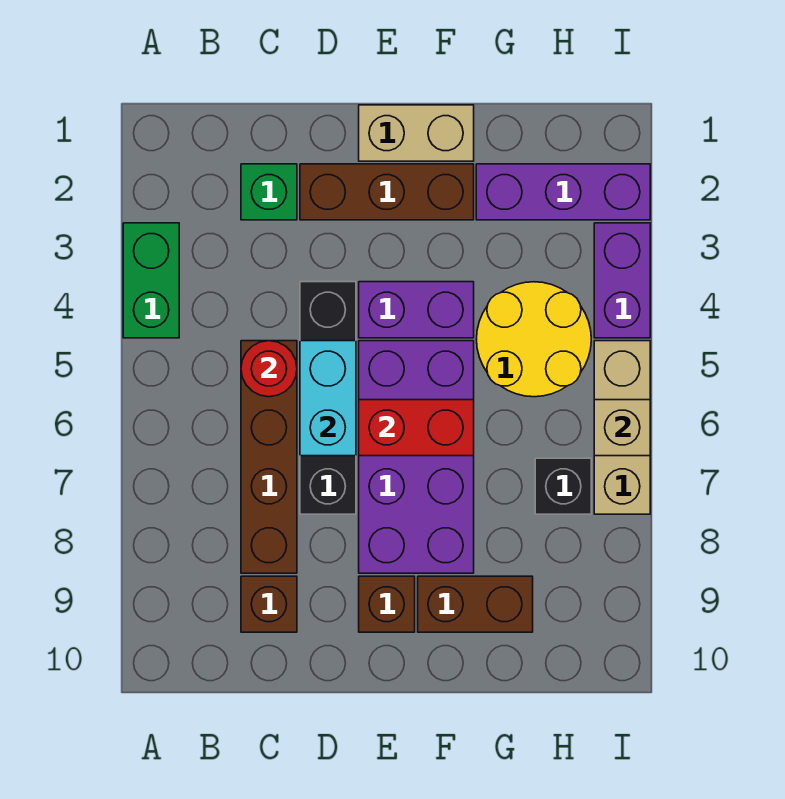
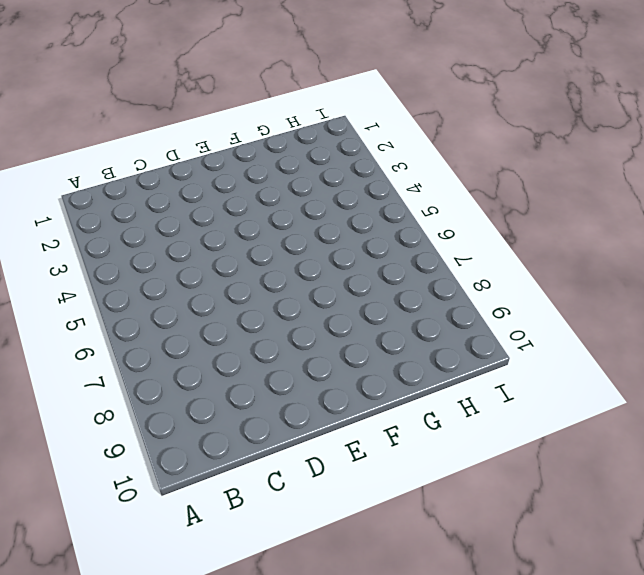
none -> green brick A3:A4 level 1
none -> green brick C2 level 1
none -> brown brick C5:C8 level 1

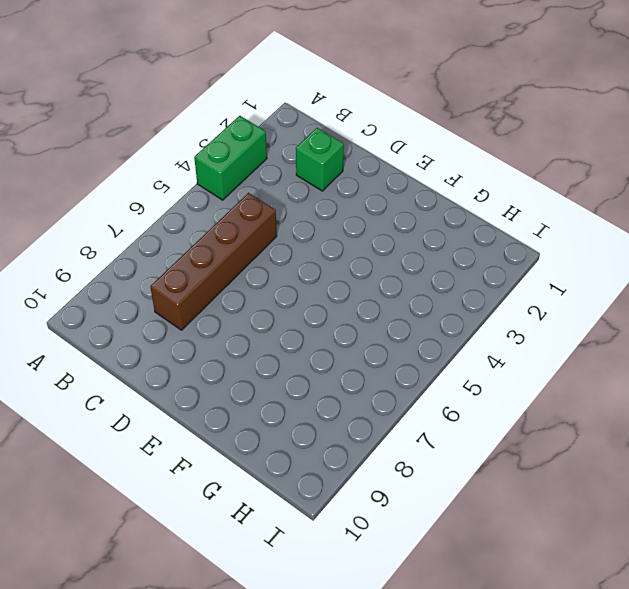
none -> brown brick C9 level 1
none -> brown brick D2:F2 level 1
none -> black brick D4:D7 level 1

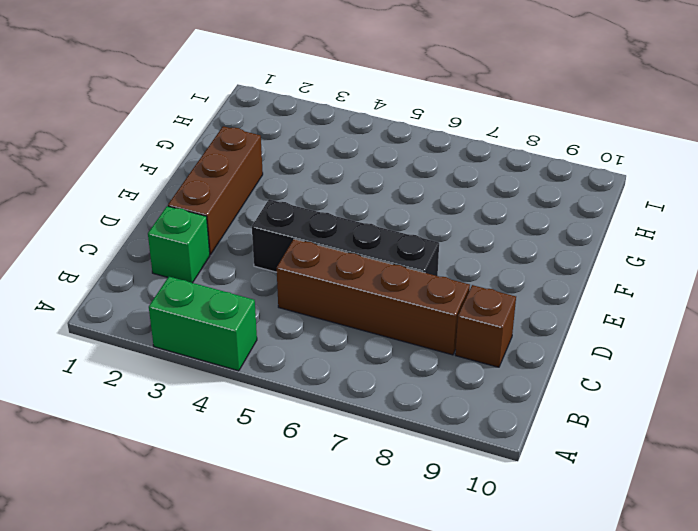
none -> tan brick E1:F1 level 1
none -> purple brick E4:F4 level 1
none -> purple brick E5:F8 level 1

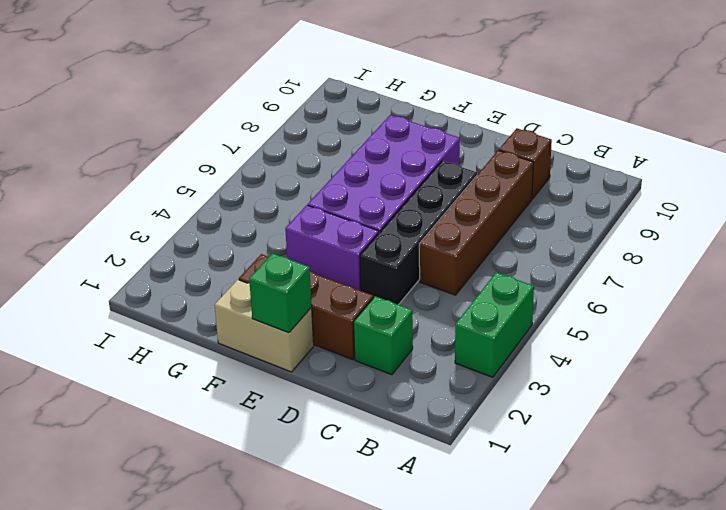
green brick E1 level 2 -> none
none -> brown brick E9 level 1
none -> brown brick F9:G9 level 1
none -> purple brick G2:I2 level 1

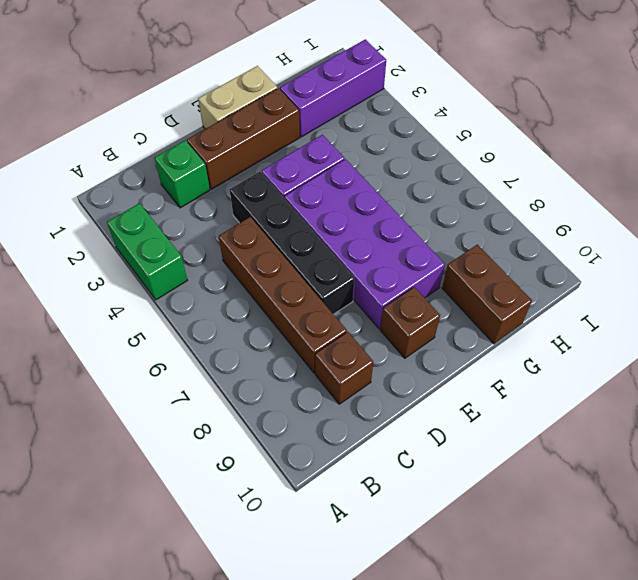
brown brick G9:G10 level 1 -> brown brick F9:G9 level 1
none -> yellow round brick G4:H5 level 1
none -> black brick H7 level 1
none -> purple brick I3:I4 level 1

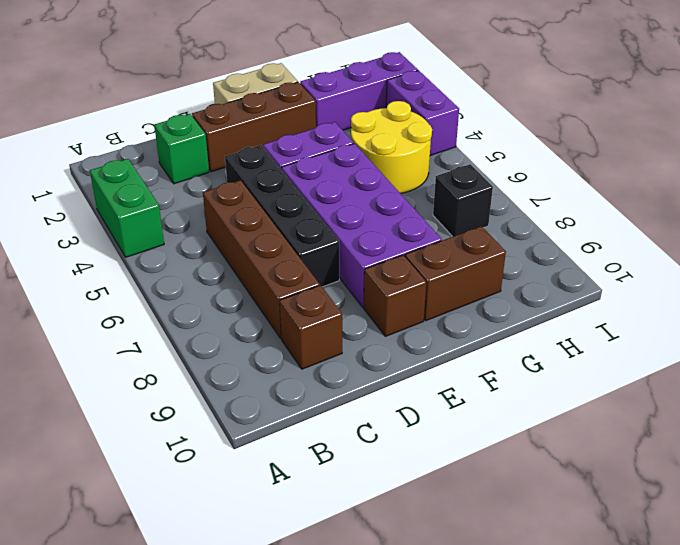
none -> tan brick I5:I7 level 1
none -> red round brick C5 level 2
none -> cyan brick D5:D6 level 2

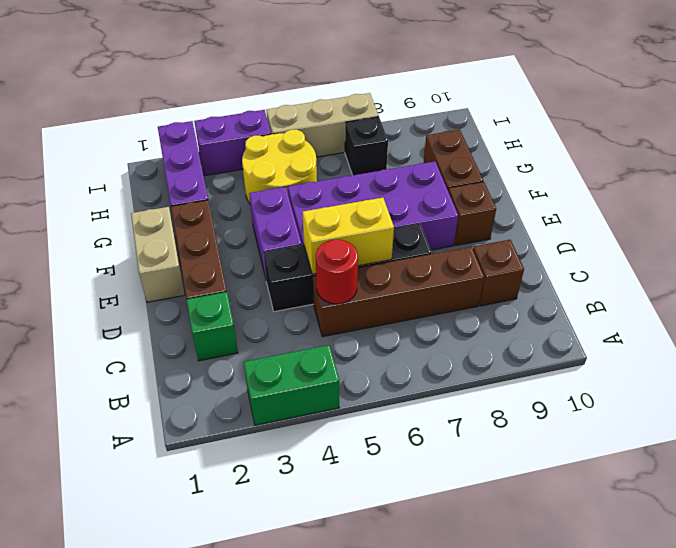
yellow brick D5:D6 level 2 -> cyan brick D5:D6 level 2
none -> red brick E6:F6 level 2
none -> tan brick I6 level 2

